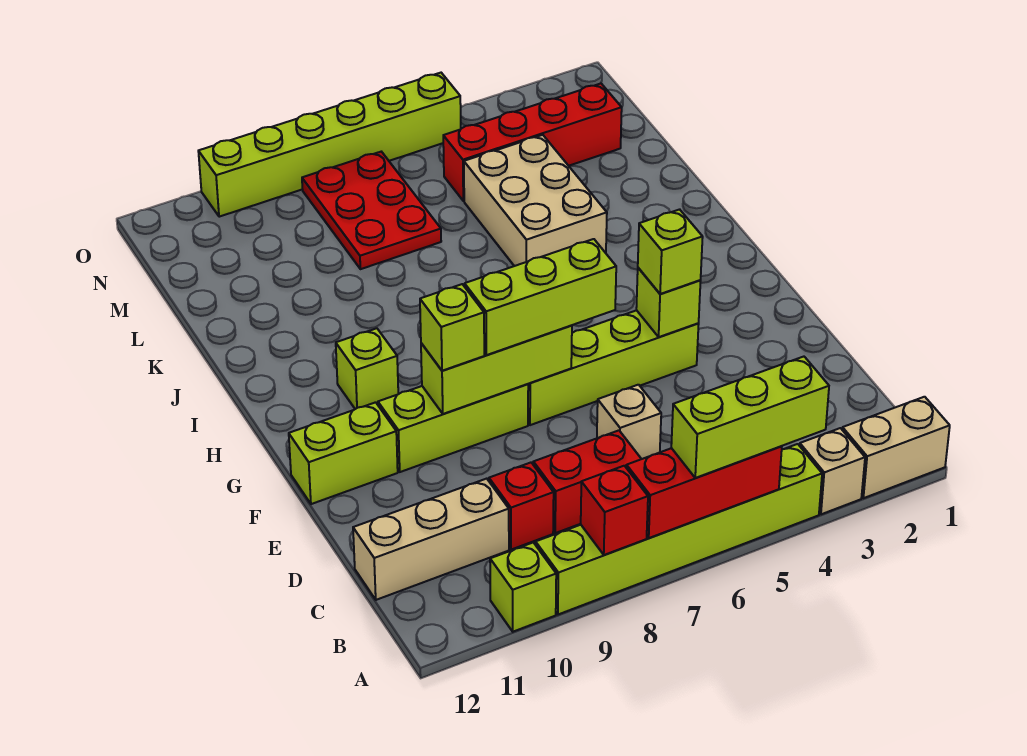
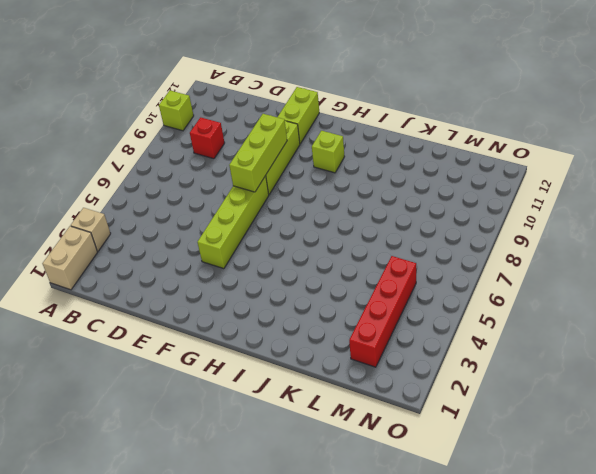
none -> lime brick A4:A9 level 1
none -> red brick C7:C8 level 1
none -> tan brick C10:C12 level 1

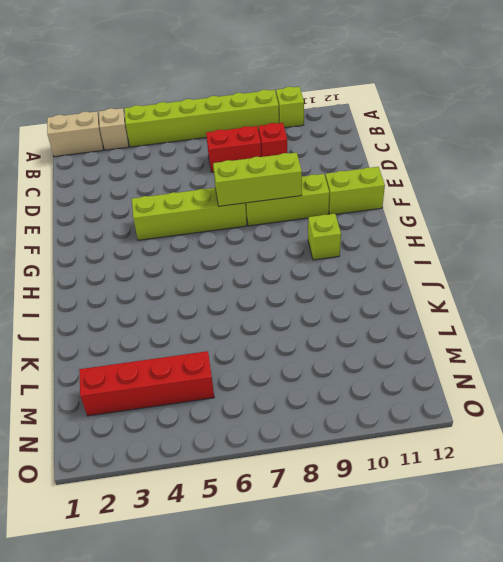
none -> tan brick C10:C12 level 1
none -> tan brick D6 level 1
none -> tan brick J4:L5 level 1

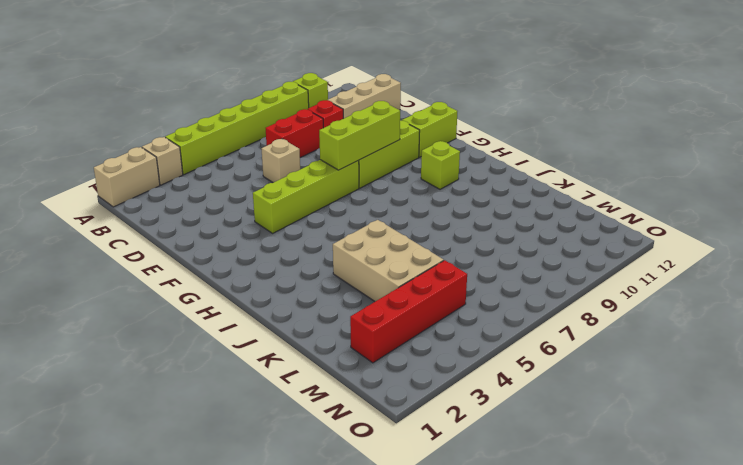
none -> red plate L7:N8 level 1
none -> lime brick O5:O10 level 1
none -> red brick A5:A7 level 2

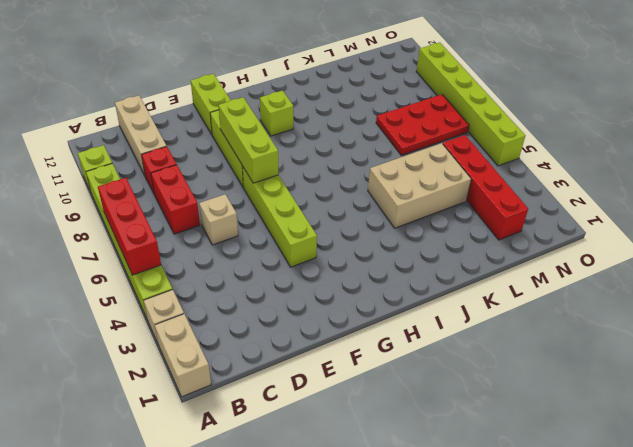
none -> red brick A8 level 2
none -> lime brick F4 level 2
none -> lime brick A4:A6 level 3

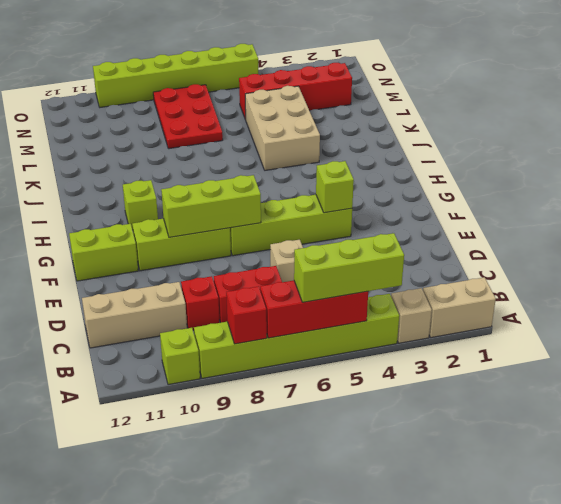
none -> lime brick F4 level 3
none -> lime brick F6:F8 level 3
none -> lime brick F9 level 3

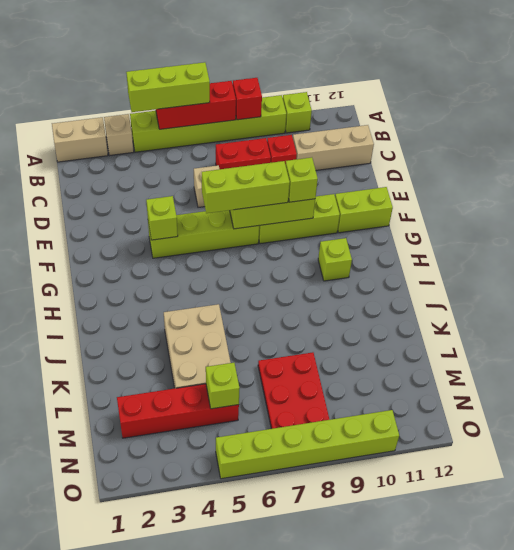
lime brick M5 level 2 -> lime brick F4 level 3

